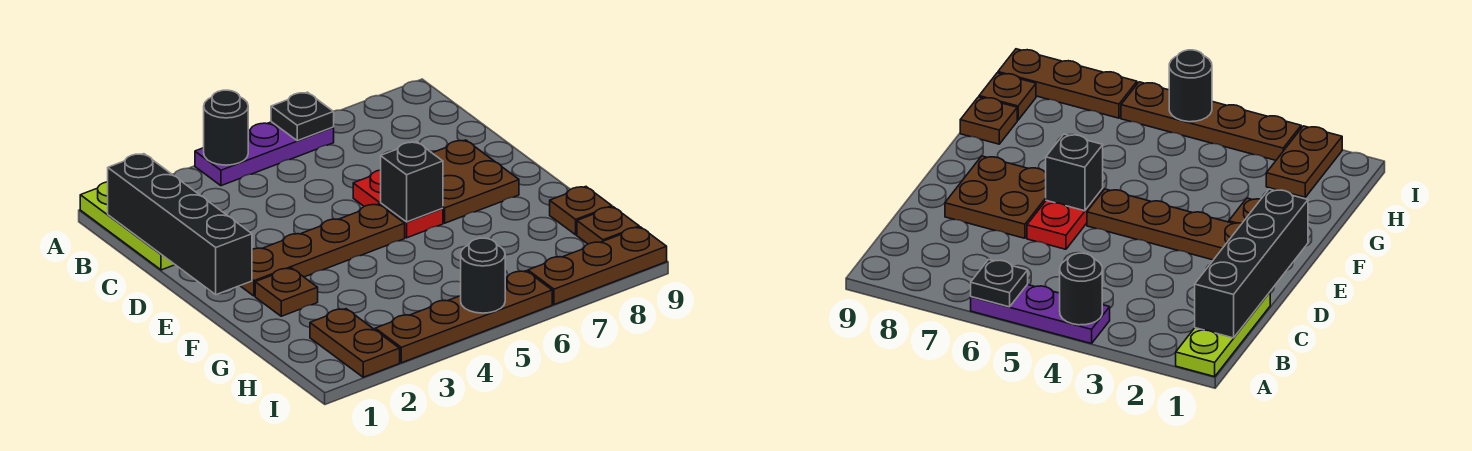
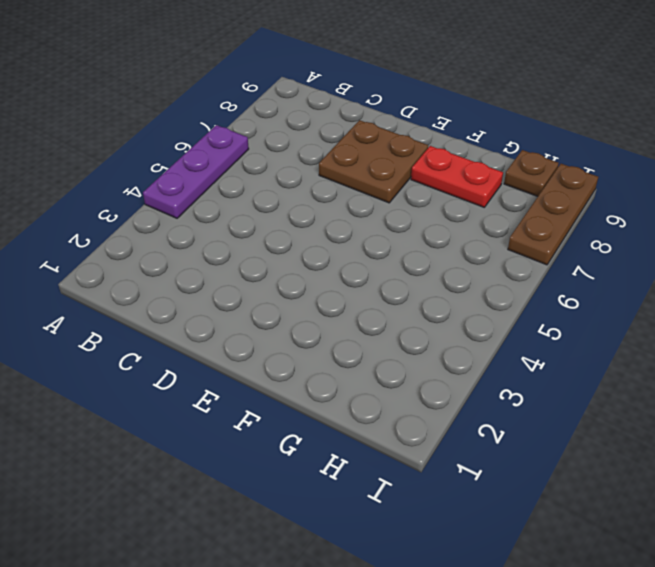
red plate F8:G8 level 1 -> red plate D6:E6 level 1
none -> lime plate A1:C1 level 1
none -> brown plate E2:E5 level 1
none -> brown plate F2 level 1

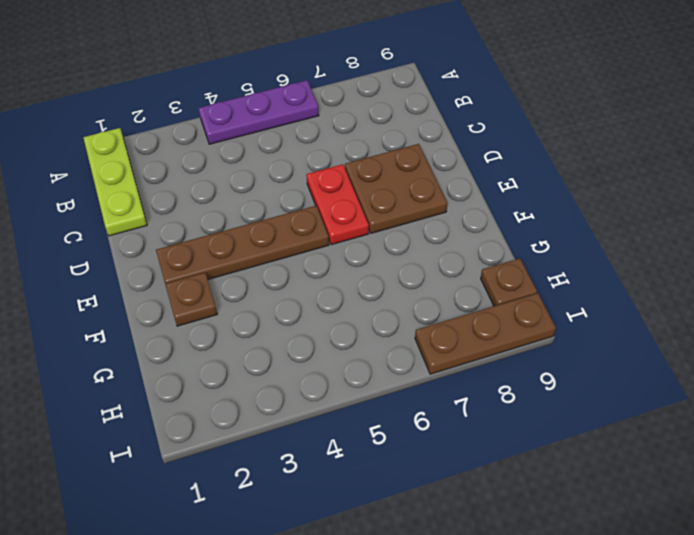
none -> brown plate G9 level 1
none -> brown plate H2:I2 level 1
none -> brown plate I3:I6 level 1

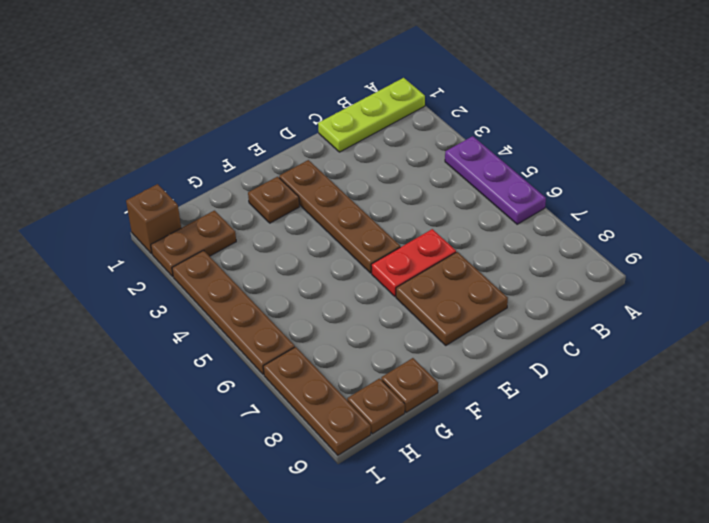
brown brick I1 level 1 -> none
none -> black round brick A4 level 2
none -> black plate A6 level 2
none -> black brick B1:E1 level 2

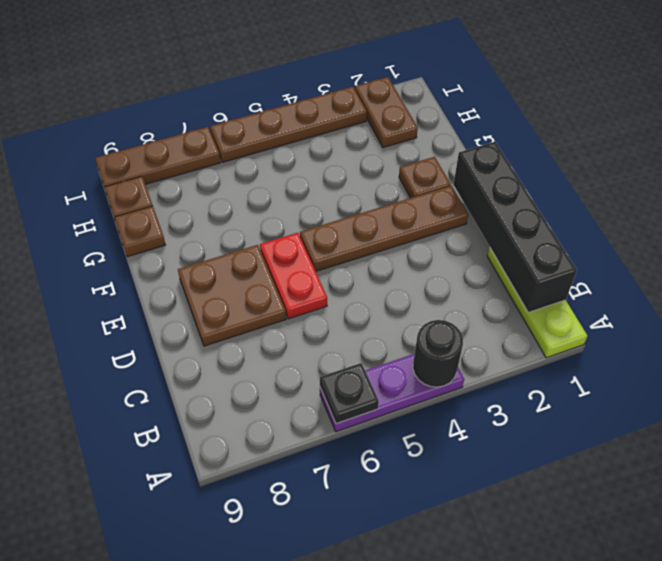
none -> black brick E6 level 2
none -> black round brick I5 level 2

